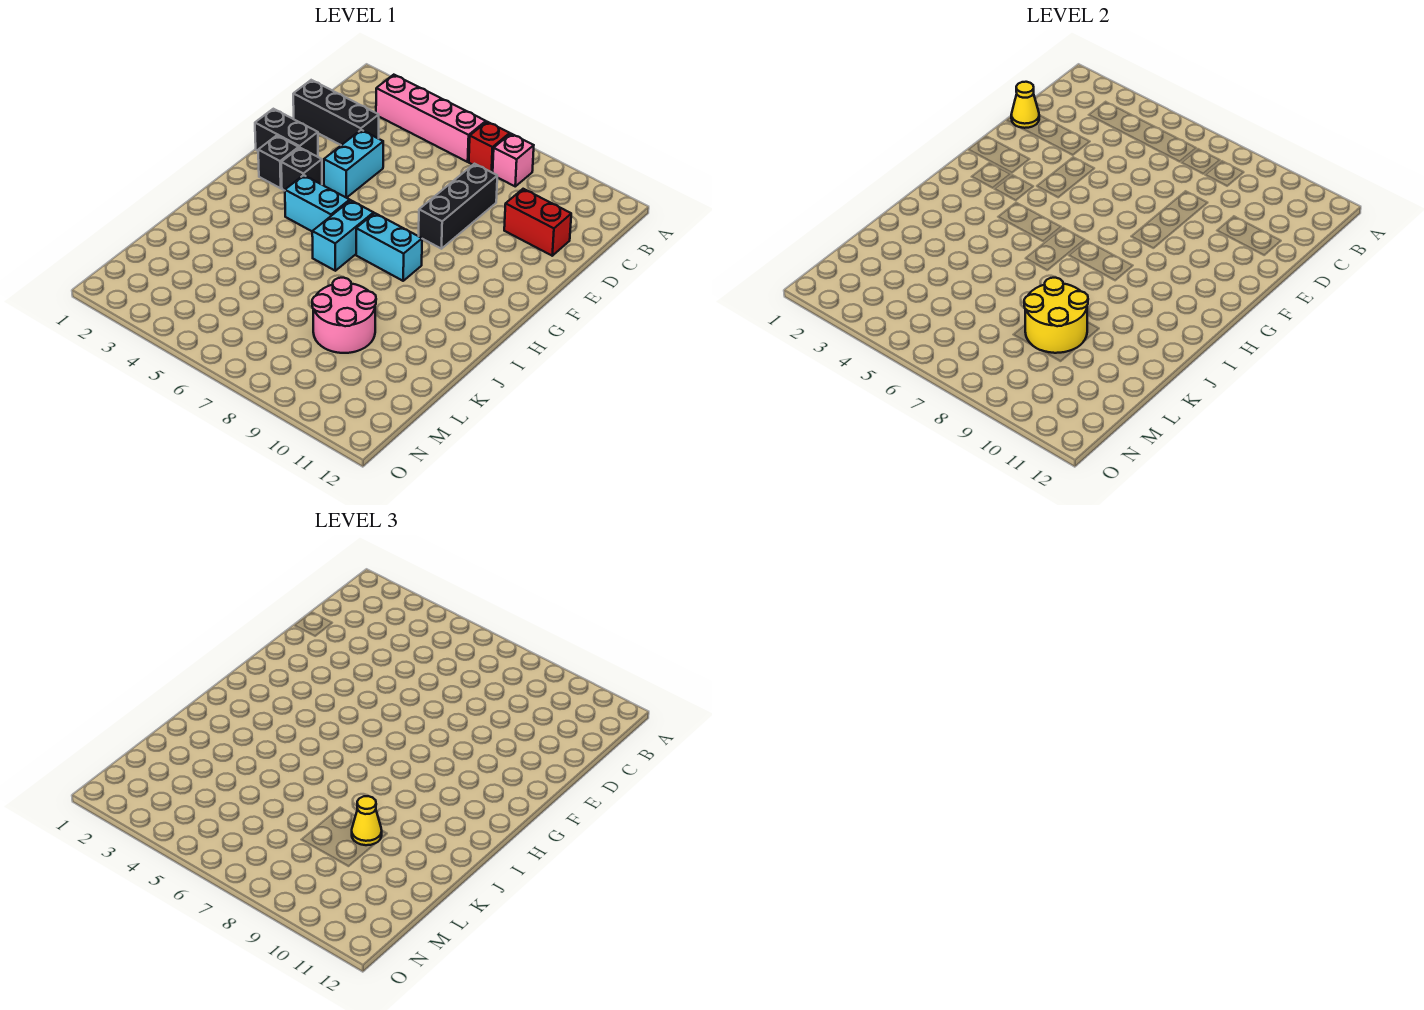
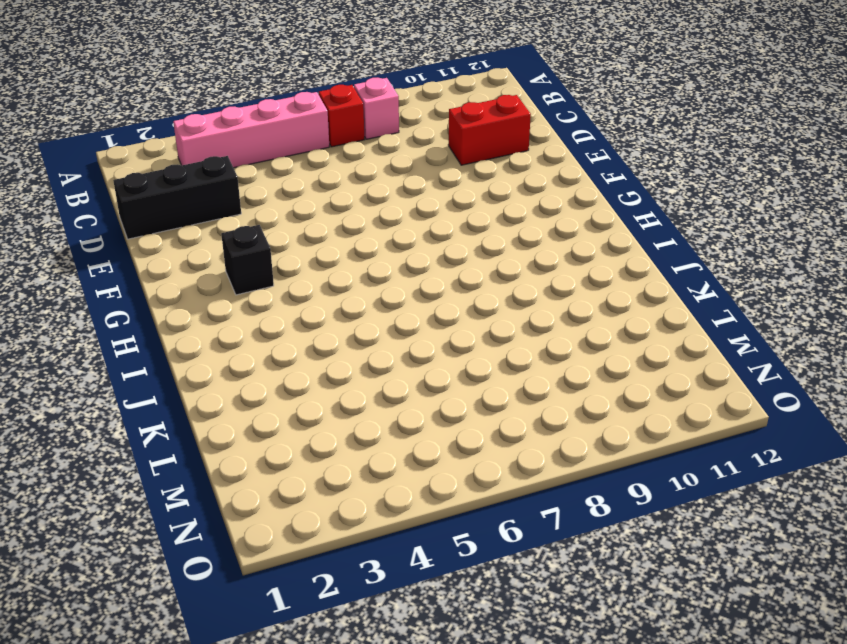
none -> black brick D8:F8 level 1
none -> cyan brick E4:F4 level 1
none -> black brick F1:F2 level 1

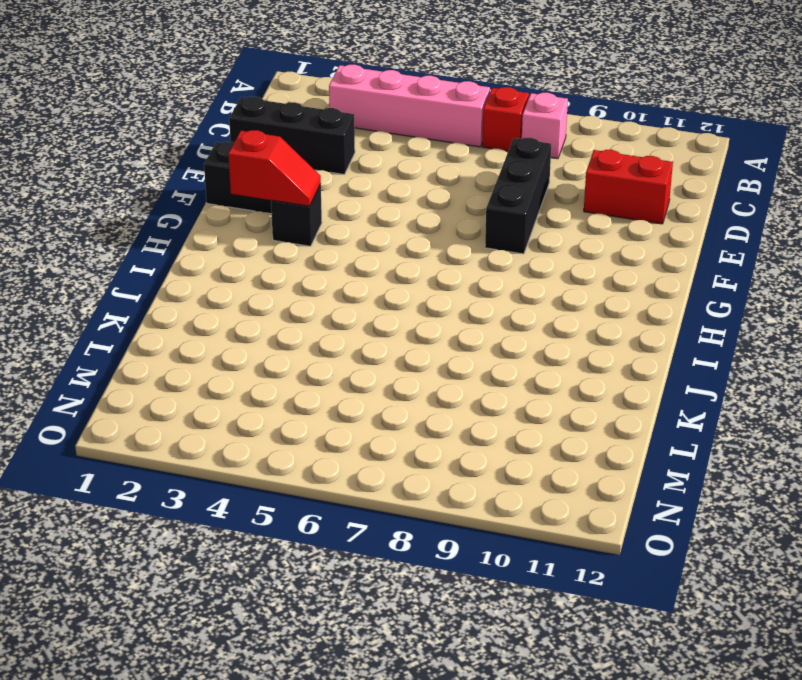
red slope G2:G3 level 2 top 2 -> none
none -> cyan brick E4:F4 level 1
none -> black brick G2 level 1
none -> cyan brick H4:H5 level 1

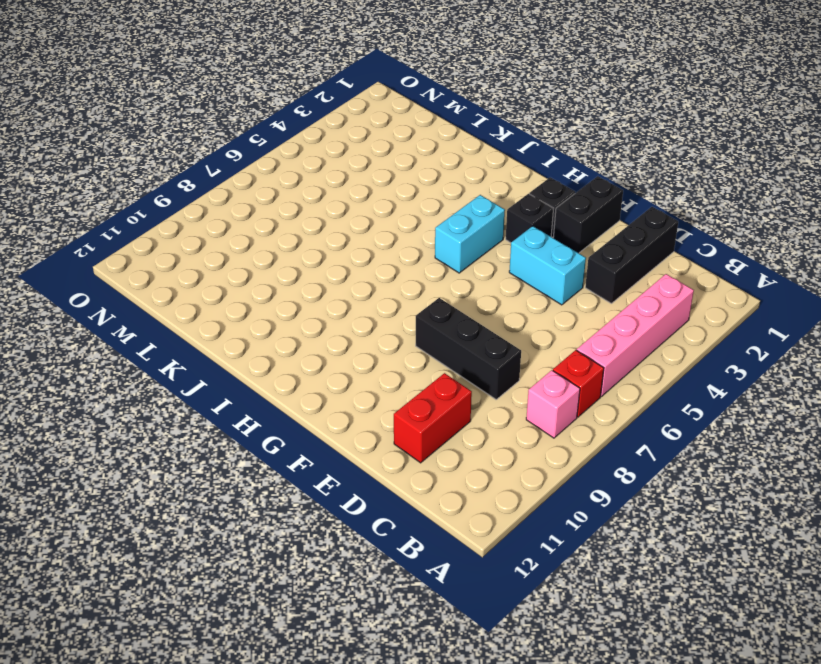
none -> cyan brick H6:I6 level 1
none -> cyan brick H7:H8 level 1
none -> pink round brick K8:L9 level 1

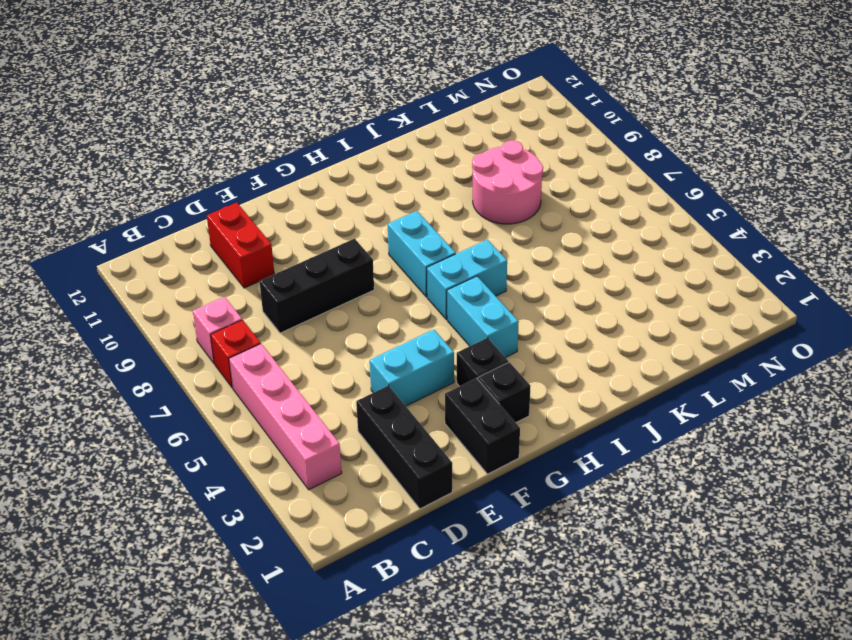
none -> yellow cone D1 level 2
none -> yellow round brick K8:L9 level 2
none -> yellow cone K9 level 3

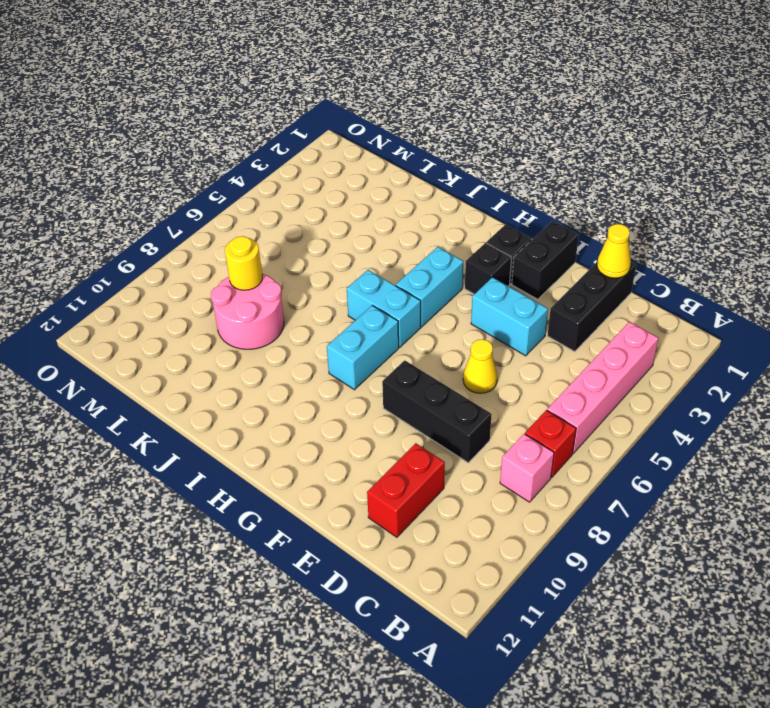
yellow cone E6 level 1 -> yellow cone K9 level 3
yellow round brick L8 level 2 -> yellow round brick K8:L9 level 2

